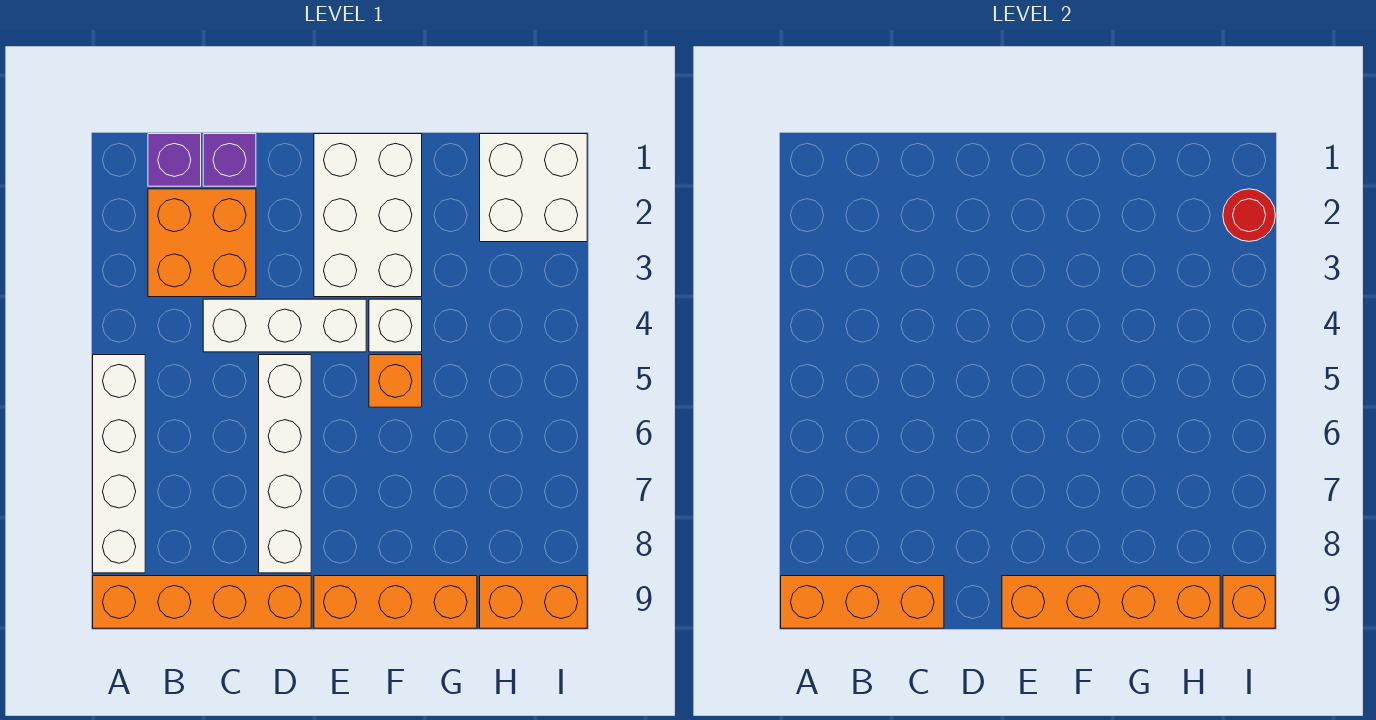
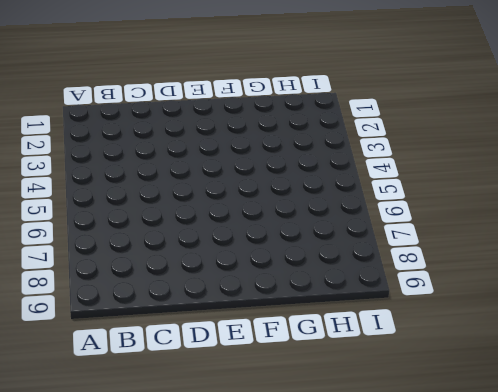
none -> white brick A5:A8 level 1
none -> orange brick A9:D9 level 1
none -> purple brick B1 level 1

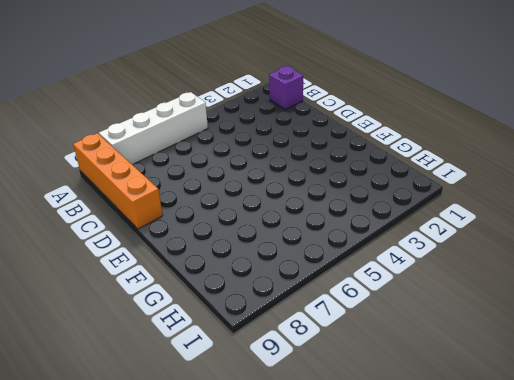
none -> orange brick B2:C3 level 1
none -> purple brick C1 level 1
none -> white brick C4:E4 level 1

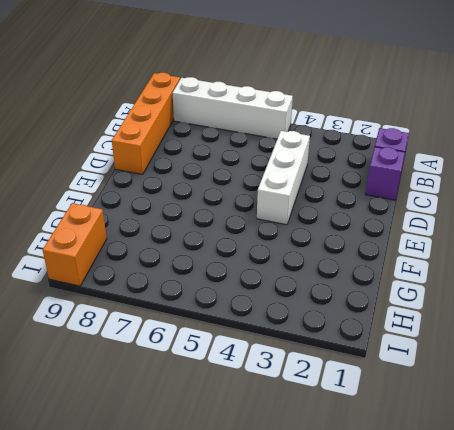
none -> orange brick B2:C3 level 1
none -> white brick D5:D8 level 1
none -> white brick E1:F3 level 1

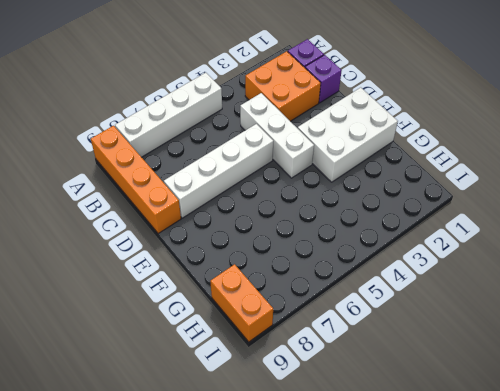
none -> orange brick E9:G9 level 1
none -> white brick F4 level 1
none -> orange brick F5 level 1

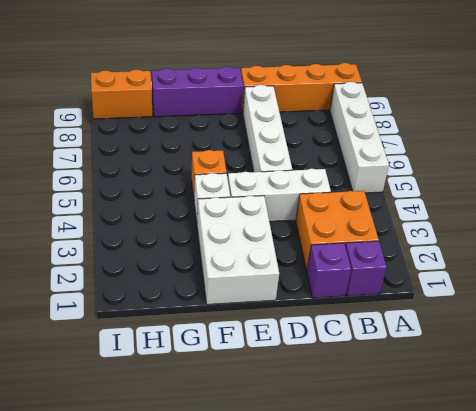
purple brick E9:G9 level 1 -> orange brick E9:G9 level 1
none -> white brick H1:I2 level 1
none -> orange brick A9:C9 level 2
none -> orange brick E9:H9 level 2

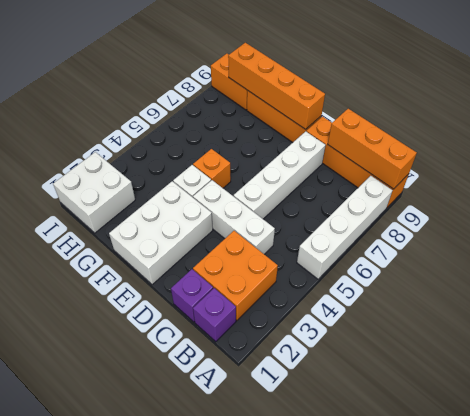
none -> red round brick I2 level 2
none -> orange brick I9 level 2

